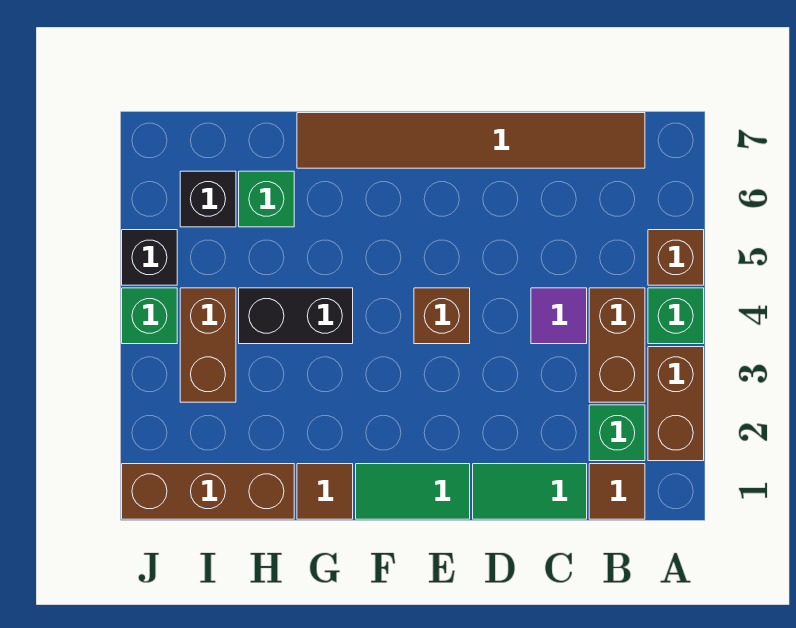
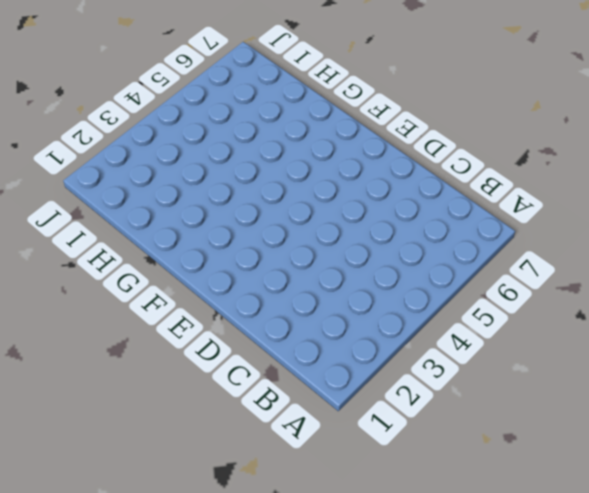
none -> brown brick A2:A3 level 1
none -> green brick A4 level 1
none -> brown brick A5 level 1

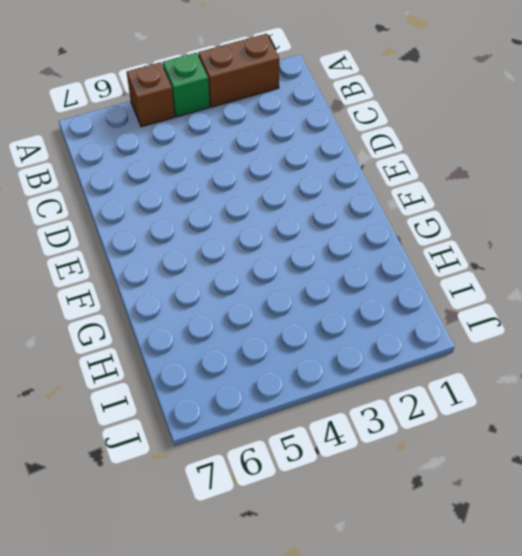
none -> brown tile B1 level 1
none -> green brick B2 level 1
none -> brown brick B3:B4 level 1

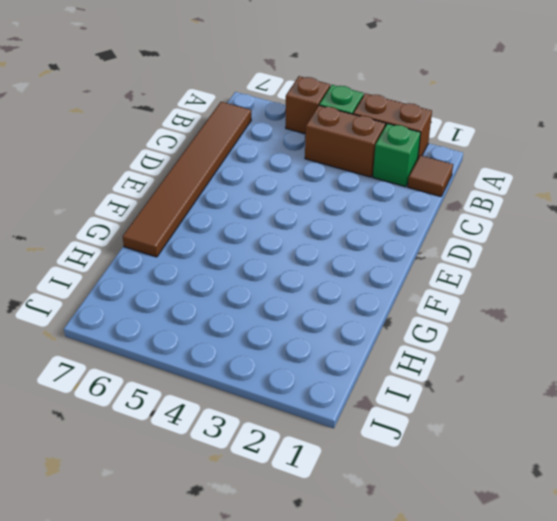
none -> green tile C1:D1 level 1
none -> purple tile C4 level 1
none -> green tile E1:F1 level 1

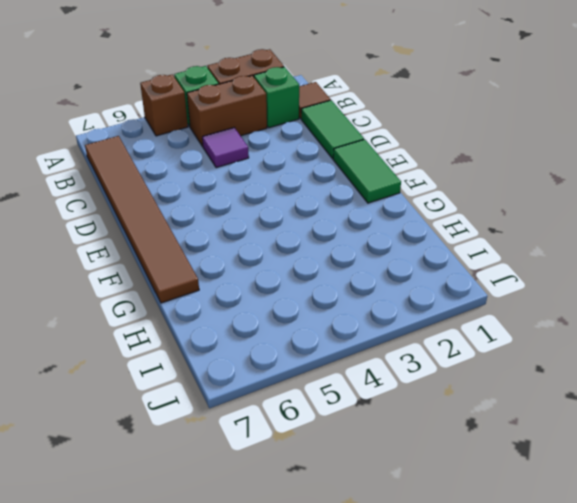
none -> brown brick E4 level 1
none -> brown tile G1 level 1
none -> black brick G4:H4 level 1

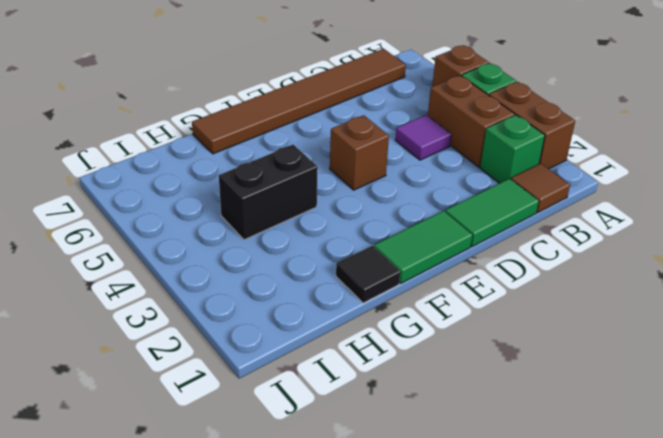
black tile G1 level 1 -> brown tile G1 level 1
none -> brown brick H1:J1 level 1
none -> green brick H6 level 1
none -> brown brick I3:I4 level 1

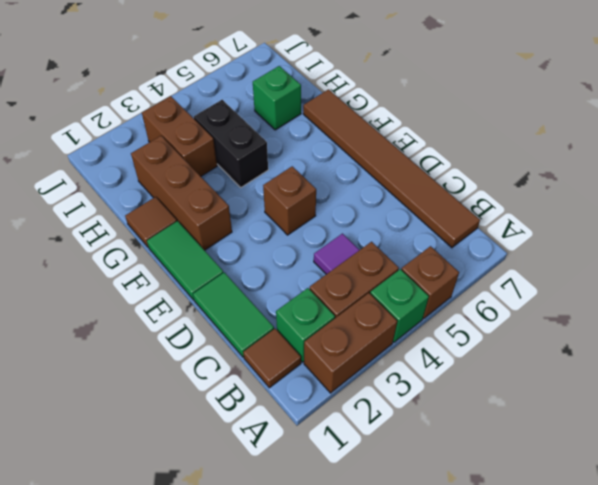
brown brick F2:H2 level 1 -> brown brick H1:J1 level 1
brown brick H3:I3 level 1 -> brown brick I3:I4 level 1
none -> black brick I6 level 1
none -> green brick J4 level 1
none -> black brick J5 level 1

